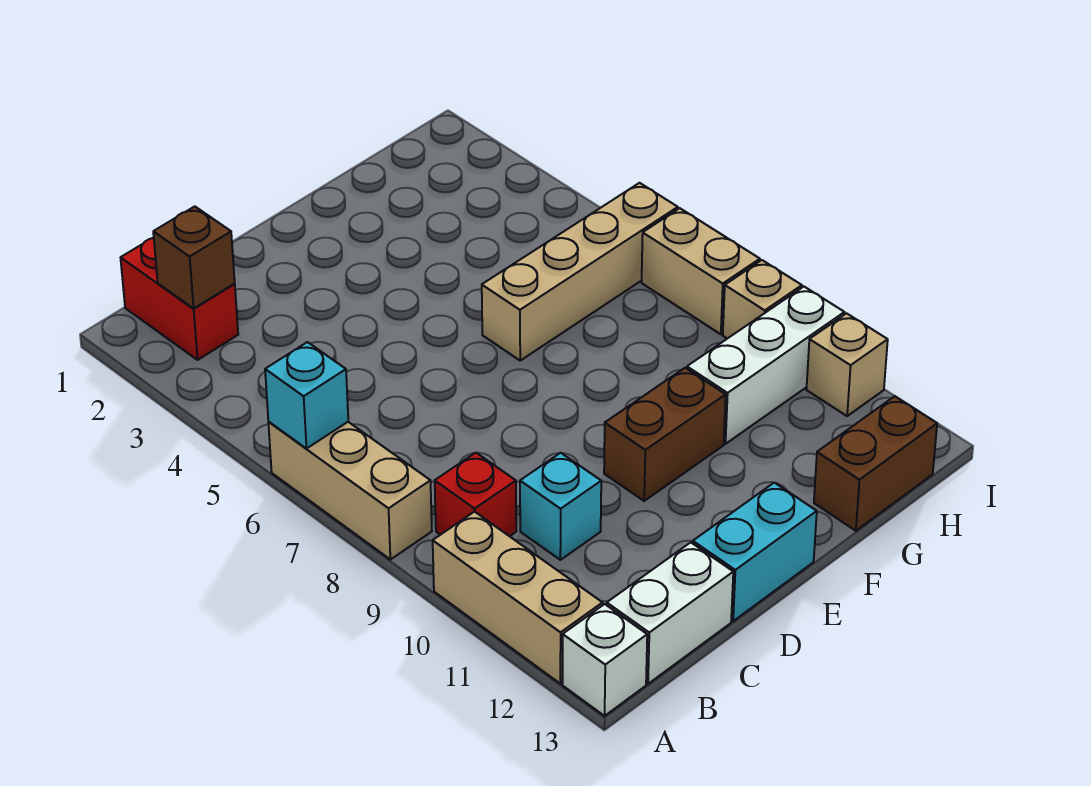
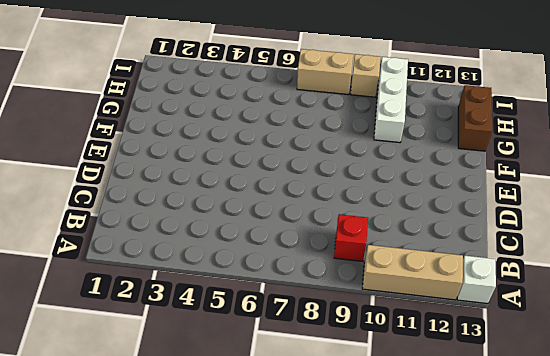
none -> tan brick A6:A8 level 1
none -> red brick B1:B2 level 1
none -> white brick B13:C13 level 1

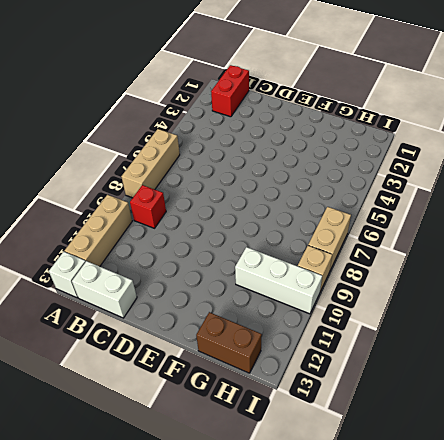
none -> cyan brick C10 level 1
none -> cyan brick D13:E13 level 1
none -> brown brick E10:F10 level 1

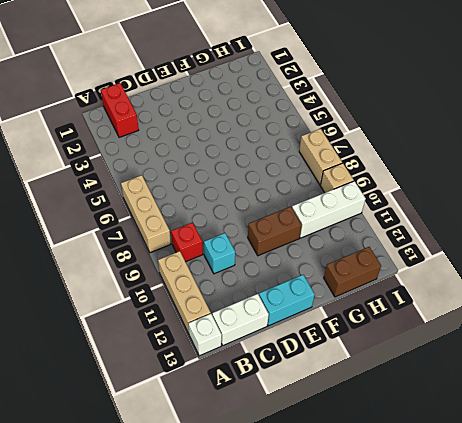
none -> tan brick F6:I6 level 1
none -> tan brick I11 level 1
none -> cyan brick A6 level 2

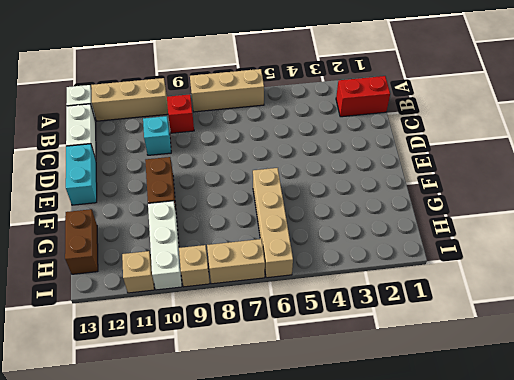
none -> cyan brick A6 level 2
none -> brown brick B2 level 2

